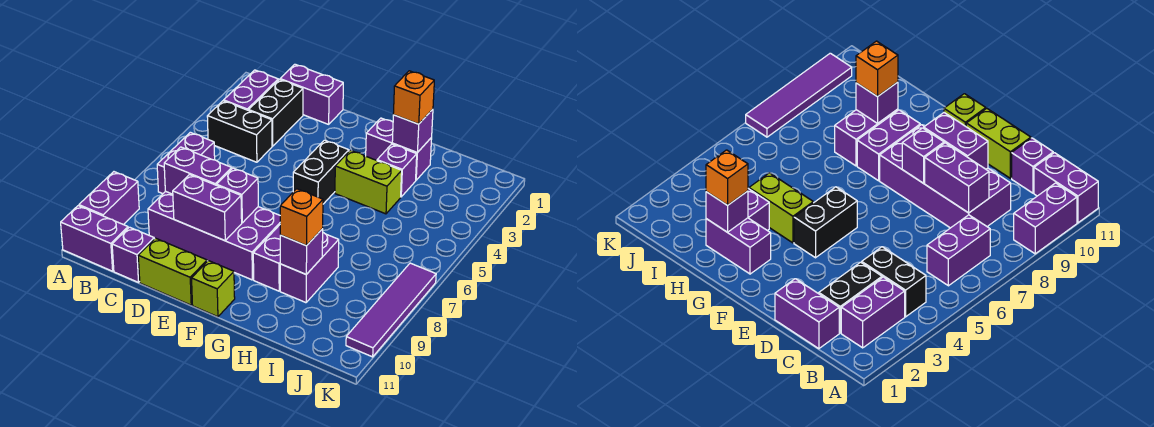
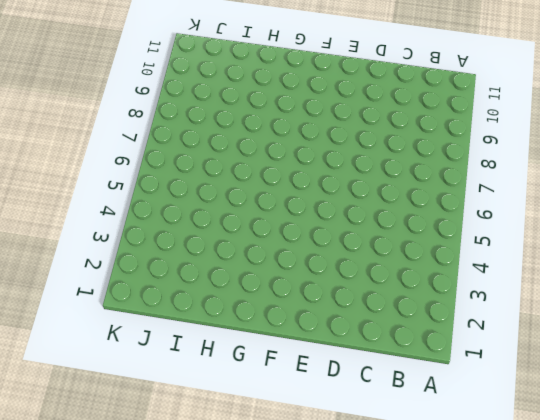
none -> purple brick A9:A10 level 1
none -> purple brick A11:B11 level 1
none -> purple brick B2:B3 level 1

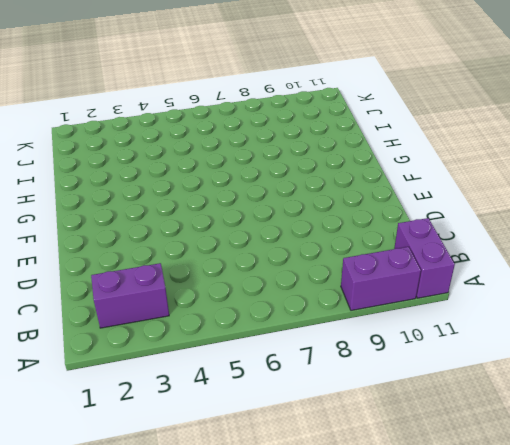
none -> black brick B4:C4 level 1
none -> purple brick B6:B7 level 1
none -> purple brick C1:D1 level 1

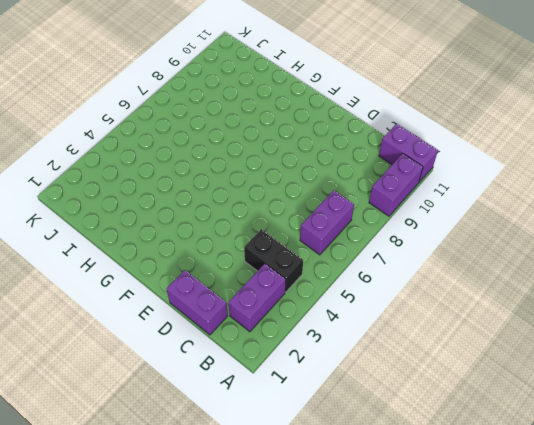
none -> black brick C2:C3 level 1
none -> purple brick C8:F9 level 1
none -> purple brick C11 level 1

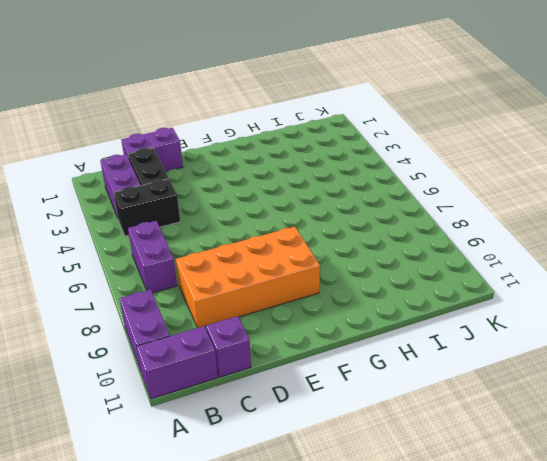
orange brick C8:F9 level 1 -> purple brick C8:F9 level 1
none -> lime brick D11:E11 level 1
none -> black brick F4:F5 level 1
none -> lime brick F11 level 1

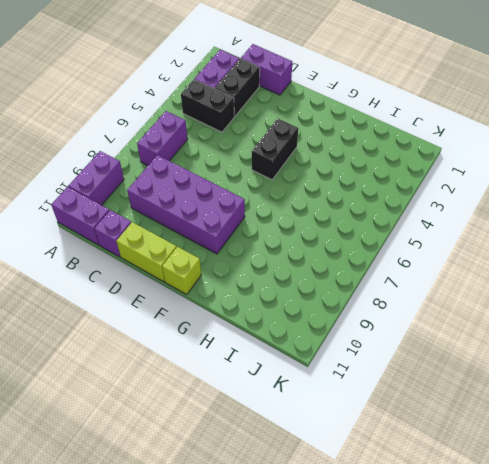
none -> purple brick G2:H2 level 1
none -> lime brick G4:H4 level 1
none -> purple brick G8:G9 level 1

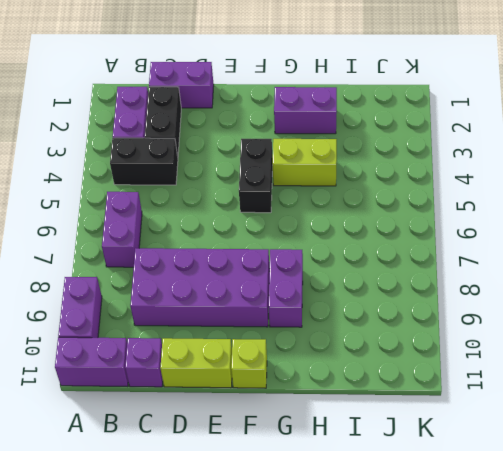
none -> purple brick H3 level 1
none -> purple brick H8:H9 level 1
none -> purple tile K7:K10 level 1

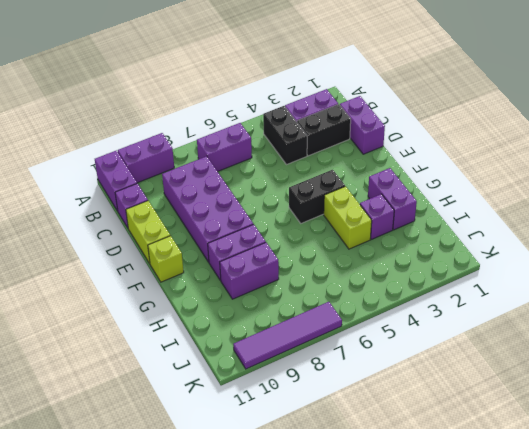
none -> purple brick C8:D8 level 2
none -> purple brick D9:E9 level 2
none -> purple brick E8 level 2

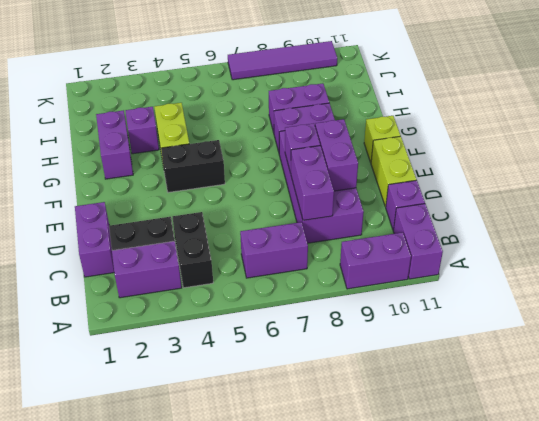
none -> purple brick H2 level 2
none -> purple brick H9 level 2
none -> orange brick H2 level 3

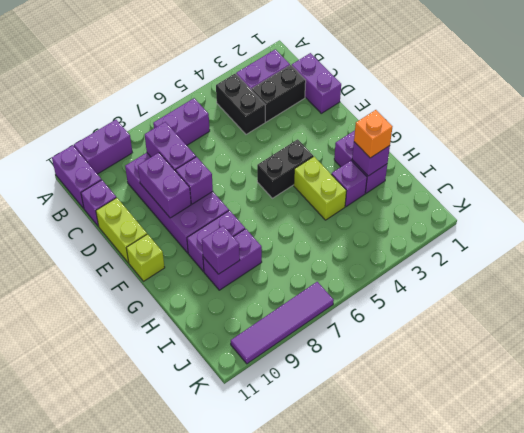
none -> orange brick H9 level 3

